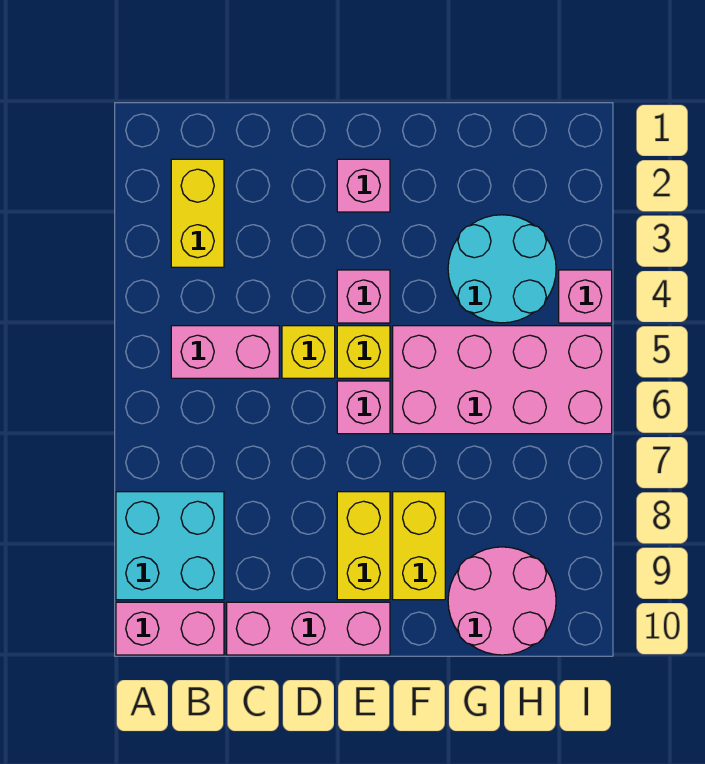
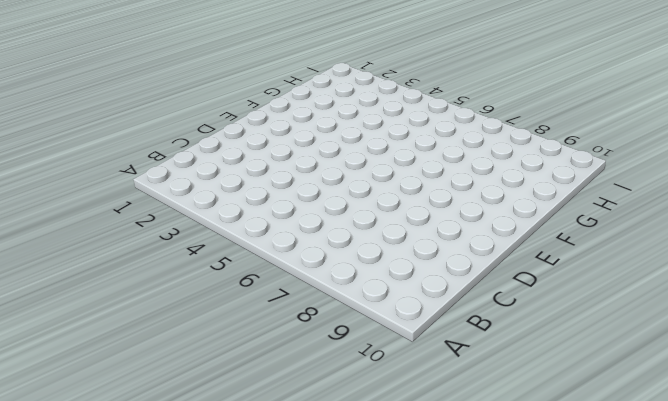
none -> cyan brick A8:B9 level 1
none -> pink brick A10:B10 level 1
none -> yellow brick B2:B3 level 1

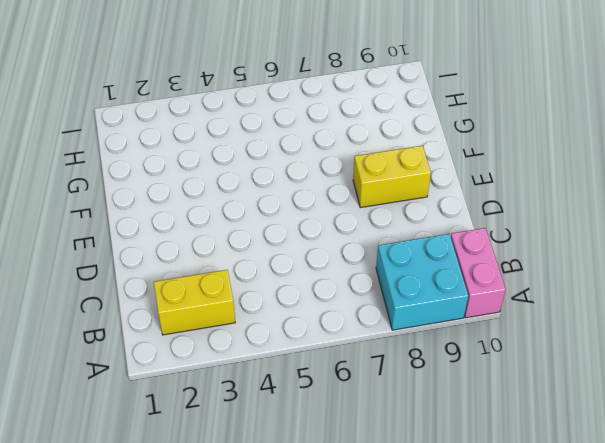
none -> pink brick B5:C5 level 1
none -> pink brick C10:E10 level 1
none -> yellow brick D5 level 1

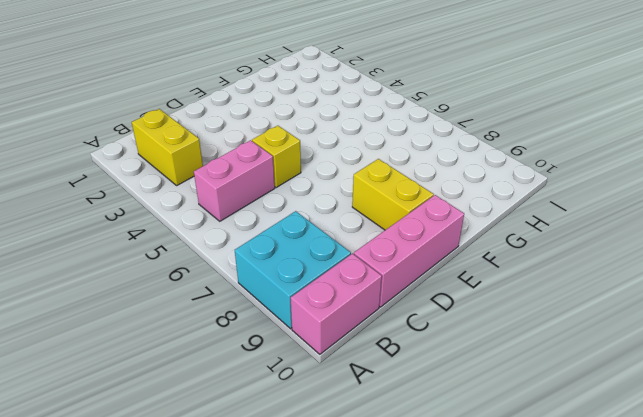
none -> pink brick E2 level 1
none -> pink brick E4 level 1
none -> yellow brick E5 level 1

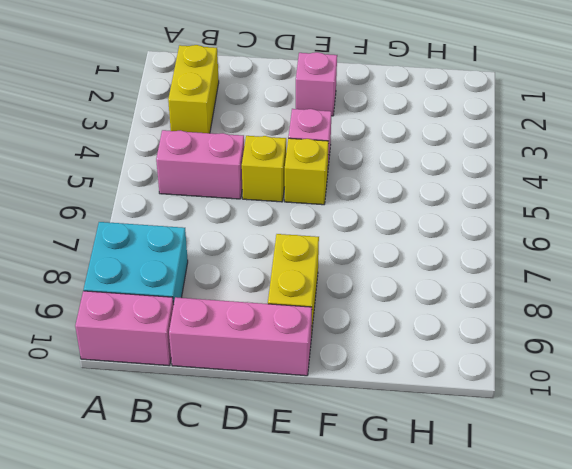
none -> pink brick E6 level 1
none -> pink brick F5:I6 level 1
none -> yellow brick F8:F9 level 1

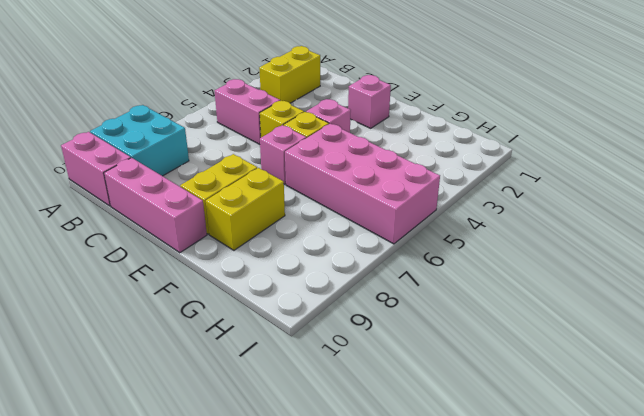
none -> cyan round brick G3:H4 level 1
none -> pink round brick G9:H10 level 1
none -> pink brick I4 level 1

